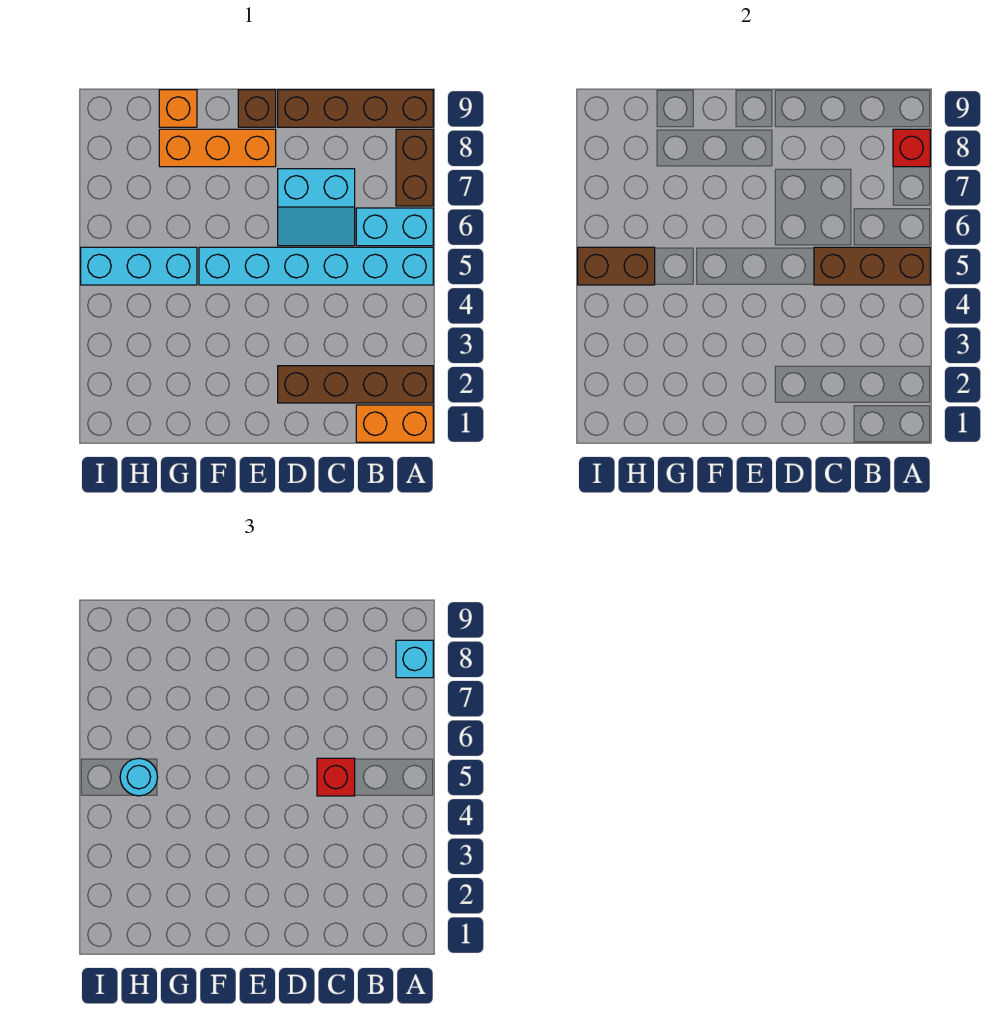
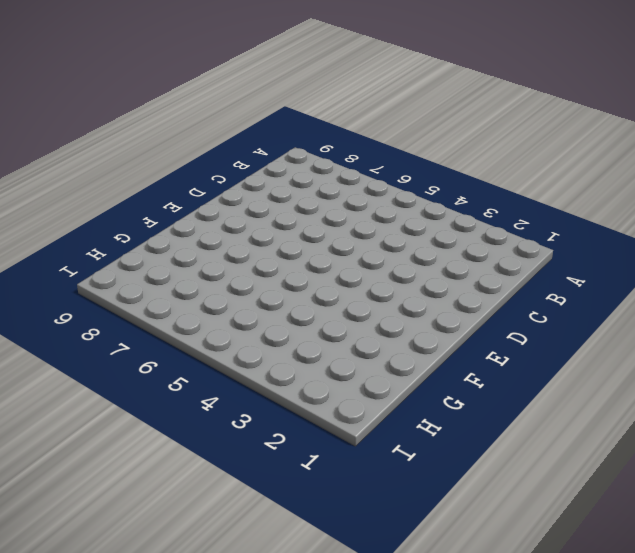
none -> orange brick A1:B1 level 1
none -> brown brick A2:D2 level 1
none -> cyan brick A5:F5 level 1

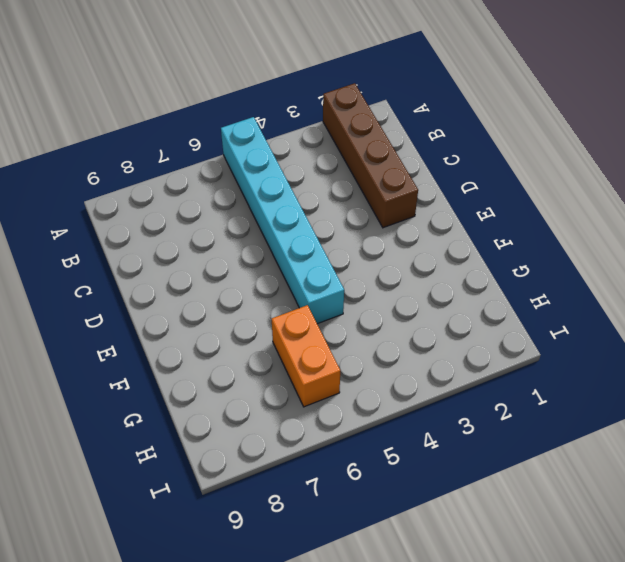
orange brick G6:H6 level 1 -> orange brick A1:B1 level 1
none -> cyan brick A6:B6 level 1
none -> brown brick A7:A8 level 1
none -> brown brick A9:D9 level 1

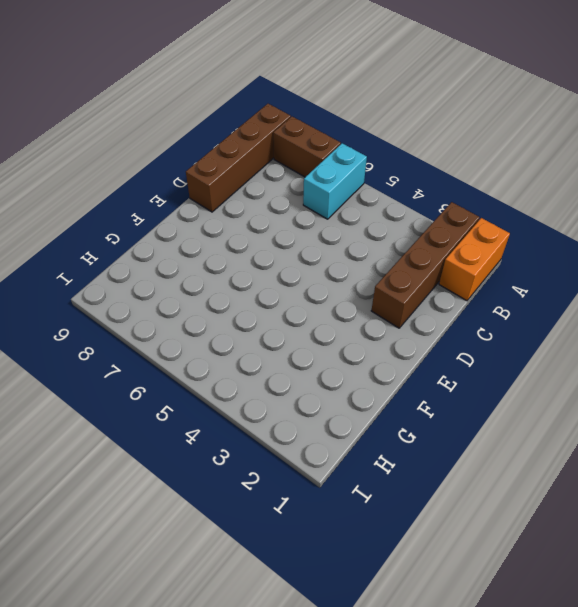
none -> cyan brick A5:F5 level 1
none -> cyan slope C6:D7 level 1 top 7
none -> orange brick E8:G8 level 1

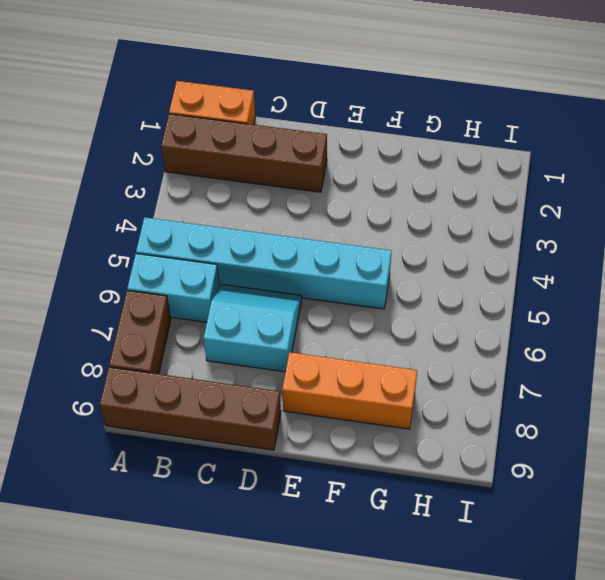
none -> brown brick E9 level 1
none -> cyan brick G5:I5 level 1
none -> orange brick G9 level 1

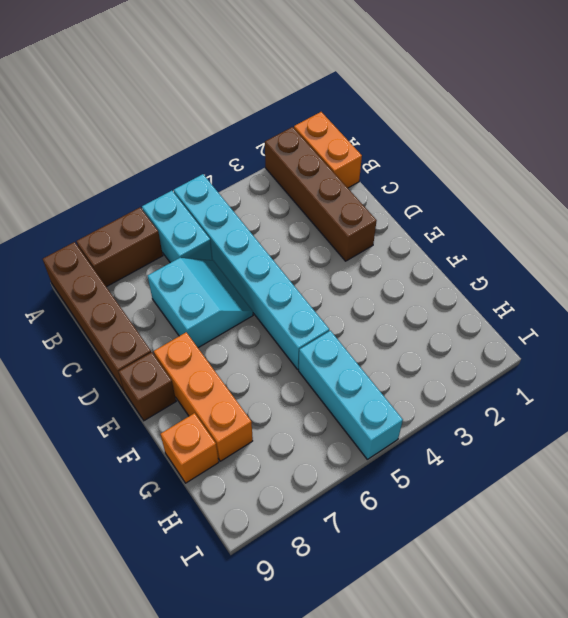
none -> brown brick A5:C5 level 2
none -> red brick A8 level 2
none -> brown brick H5:I5 level 2

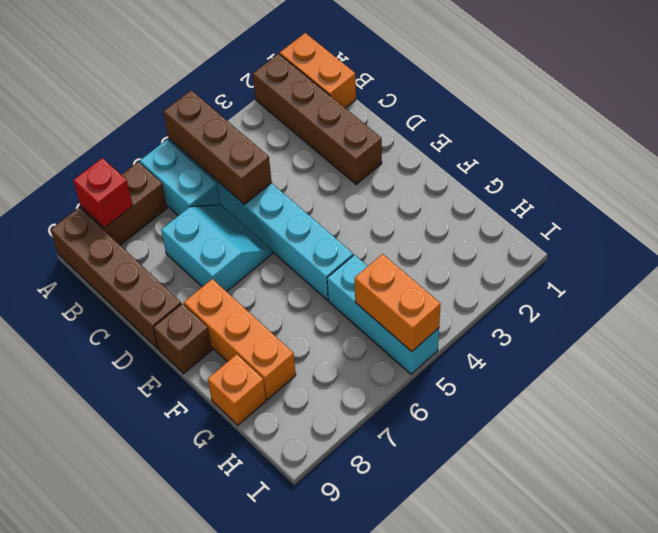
orange brick H5:I5 level 2 -> brown brick H5:I5 level 2
none -> cyan brick A8 level 3
none -> red brick C5 level 3
none -> cyan round brick H5 level 3

